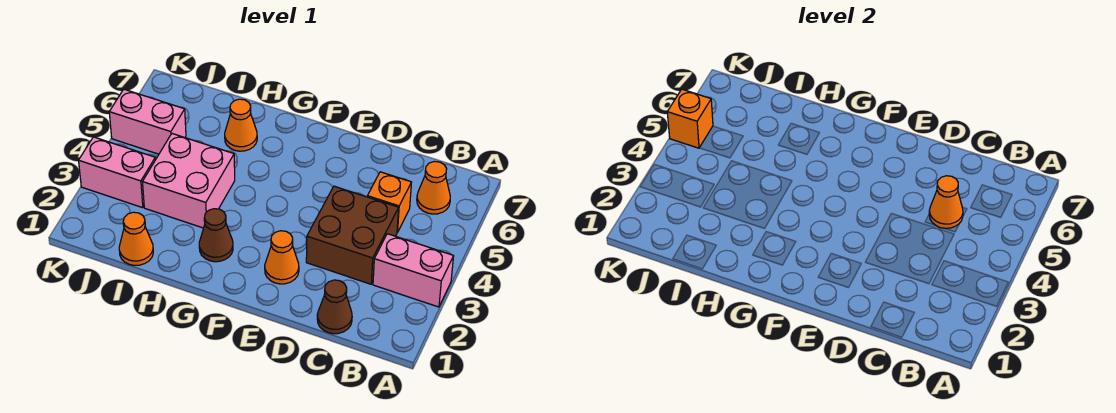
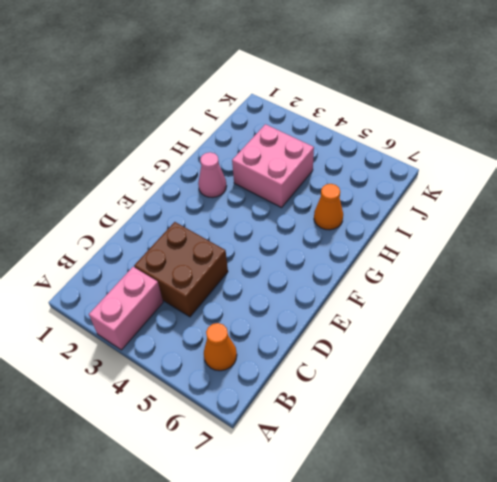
pink cone G2 level 1 -> brown cone G2 level 1
none -> brown cone C1 level 1
none -> orange brick C5 level 1
none -> orange cone E2 level 1

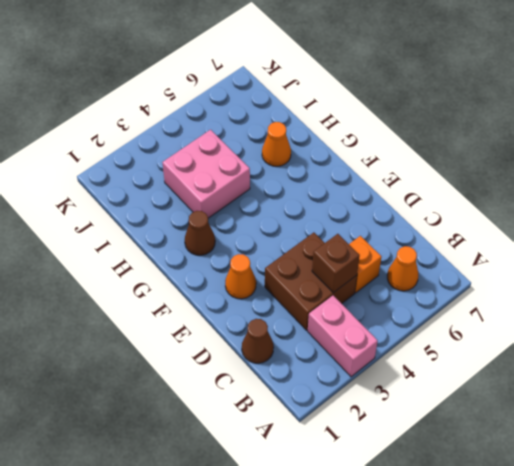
brown brick C4 level 2 -> none
none -> orange cone I1 level 1
none -> pink brick J3:K3 level 1
none -> pink brick J5:K5 level 1

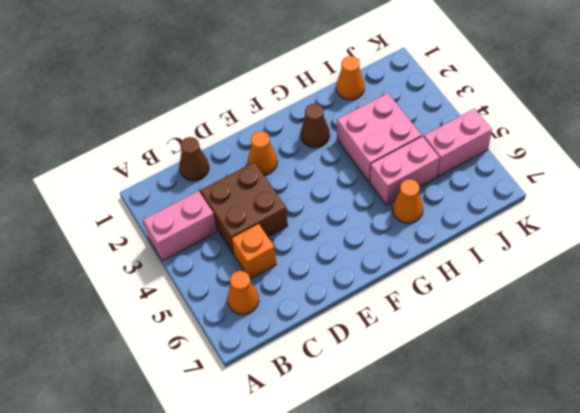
pink brick H5:I5 level 1 -> pink brick J3:K3 level 1
none -> orange cone C5 level 2
none -> orange brick K5 level 2

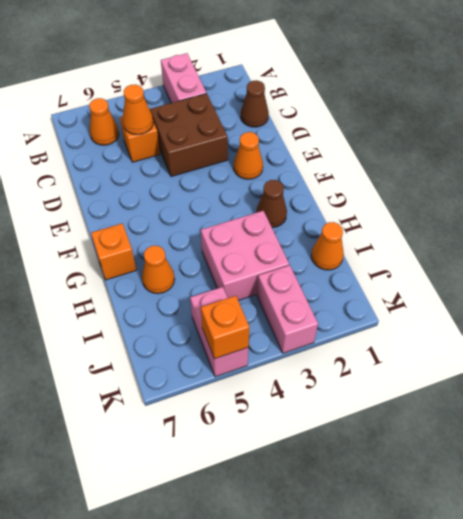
orange brick G7 level 1 -> none

